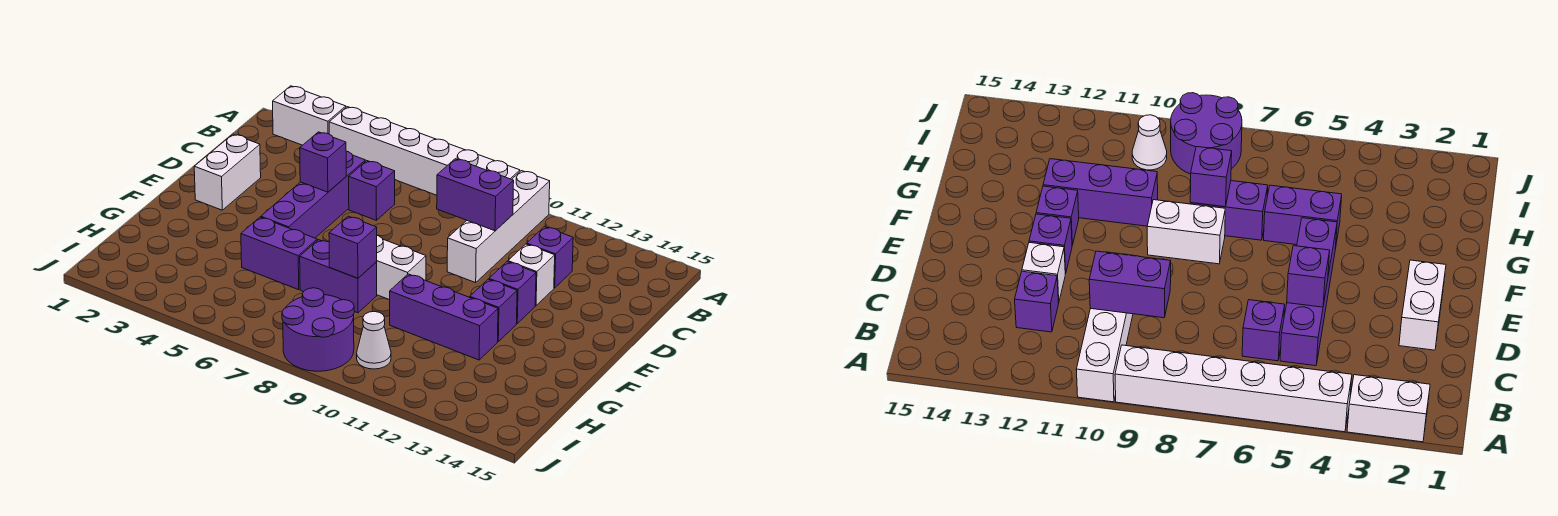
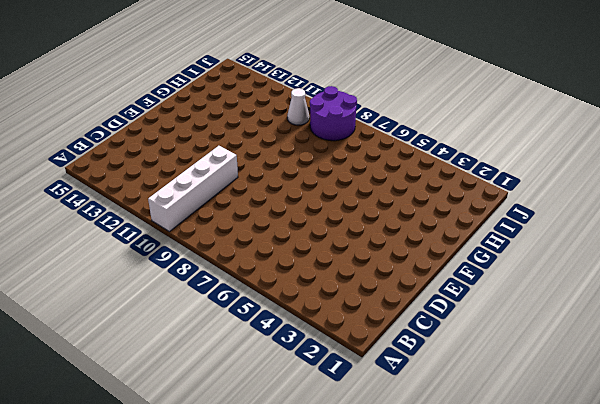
none -> white brick A2:A3 level 1
none -> white brick A4:A9 level 1
none -> purple brick C5:F5 level 1

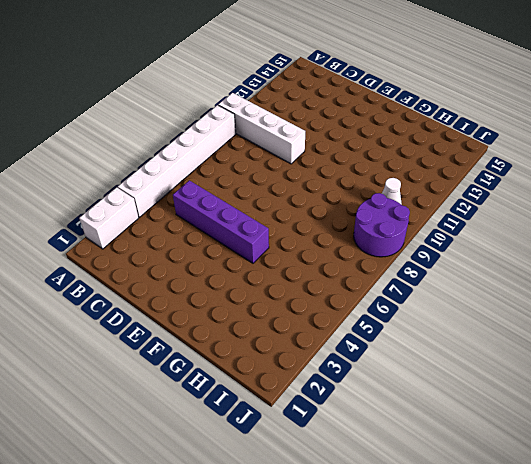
none -> purple brick C6 level 1
none -> purple brick C12 level 1
none -> white brick D2:E2 level 1

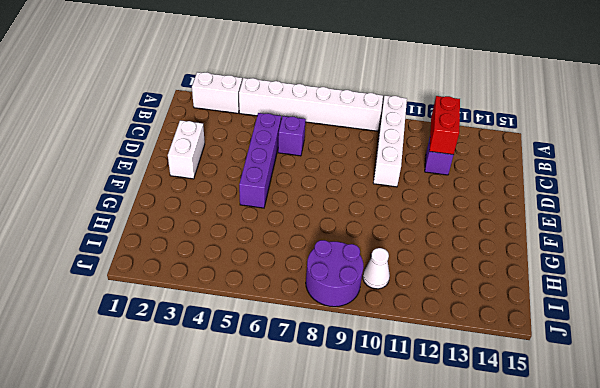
red brick B12:C12 level 2 -> none
none -> white brick D12 level 1
none -> purple brick E12 level 1
none -> white brick F8:F9 level 1

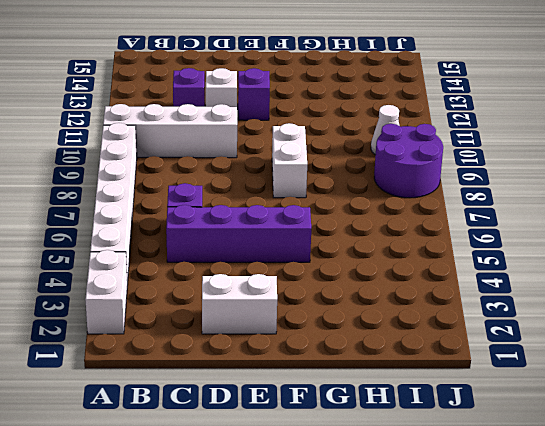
none -> purple brick F12 level 1
none -> purple brick G5:G6 level 1
none -> purple brick G7:G8 level 1

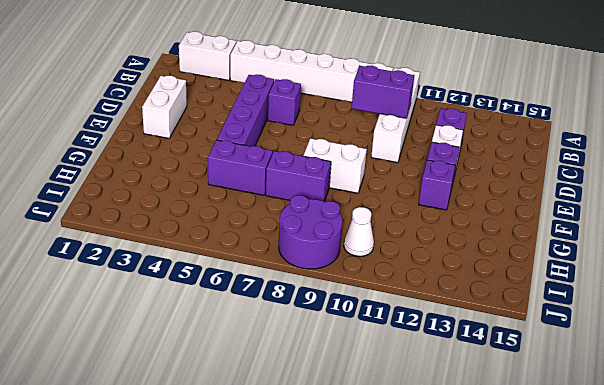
none -> purple brick G10:G12 level 1
none -> purple brick D5 level 2
none -> purple brick G8 level 2

